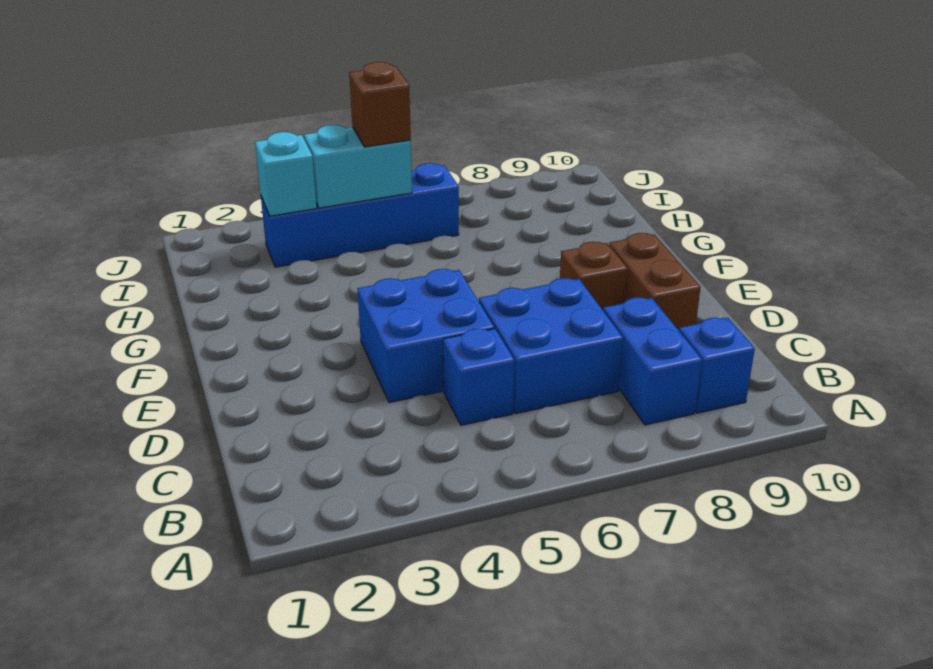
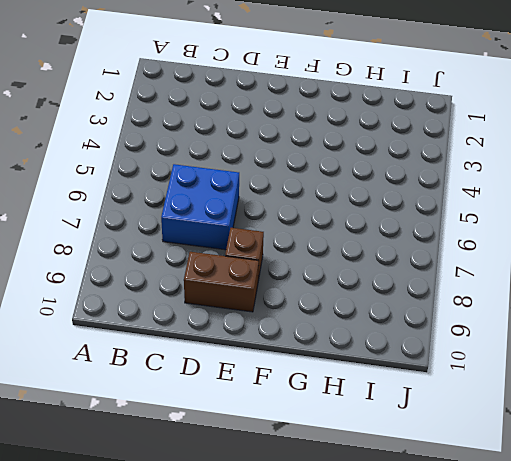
none -> blue brick B8:C8 level 1
none -> blue brick B9 level 1

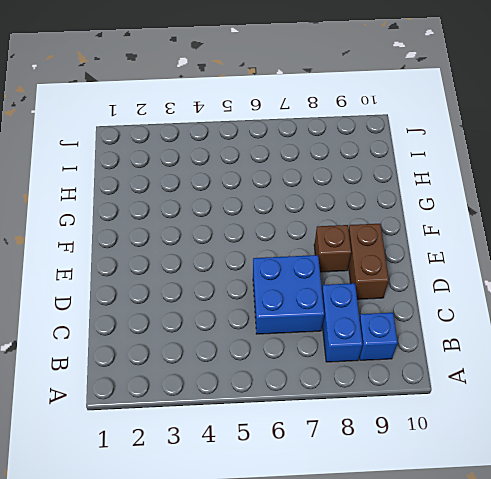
none -> blue brick C5 level 1
none -> blue brick D4:E5 level 1

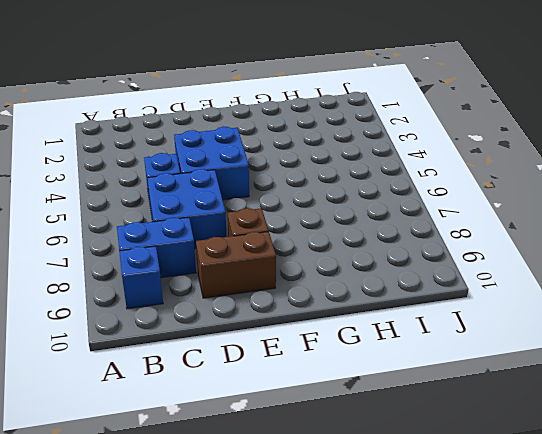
none -> blue brick I3:I6 level 1
none -> cyan brick I3 level 2

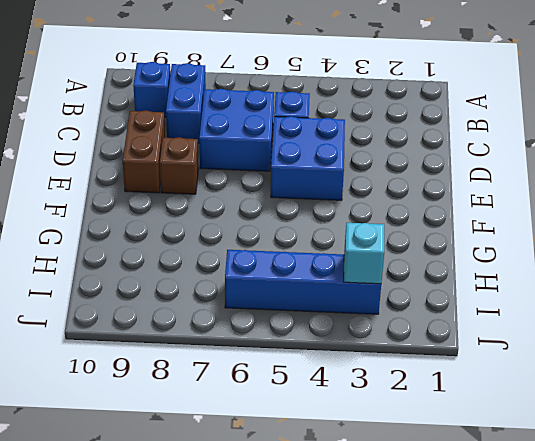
none -> cyan brick I4:I5 level 2
none -> brown brick I5 level 3

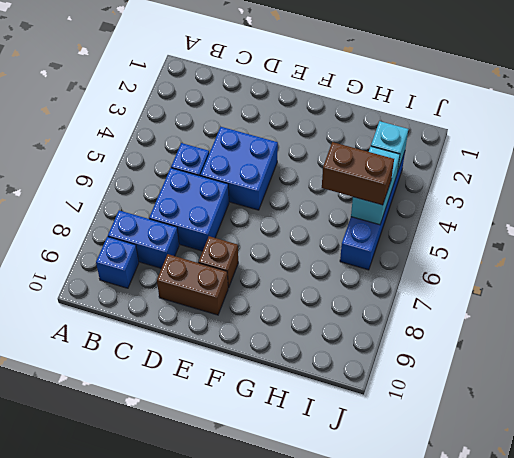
brown brick H5:I5 level 3 -> brown brick I5 level 3

